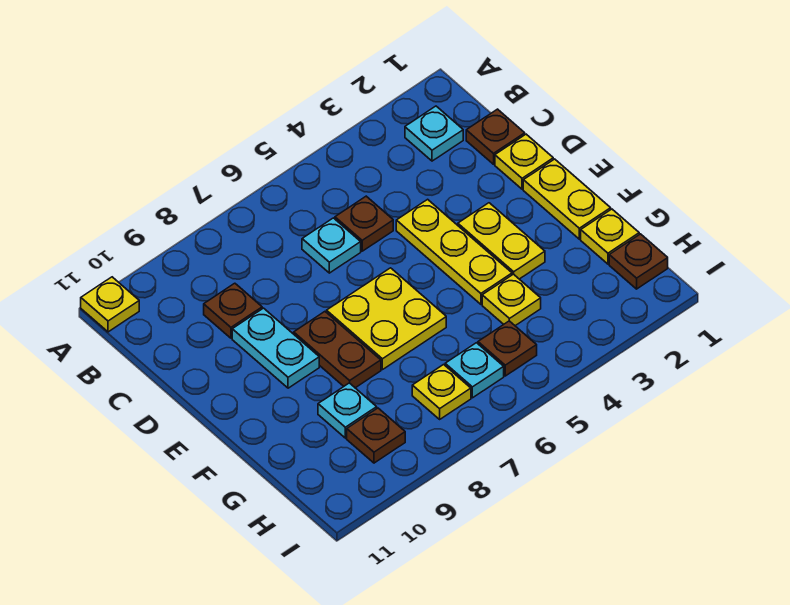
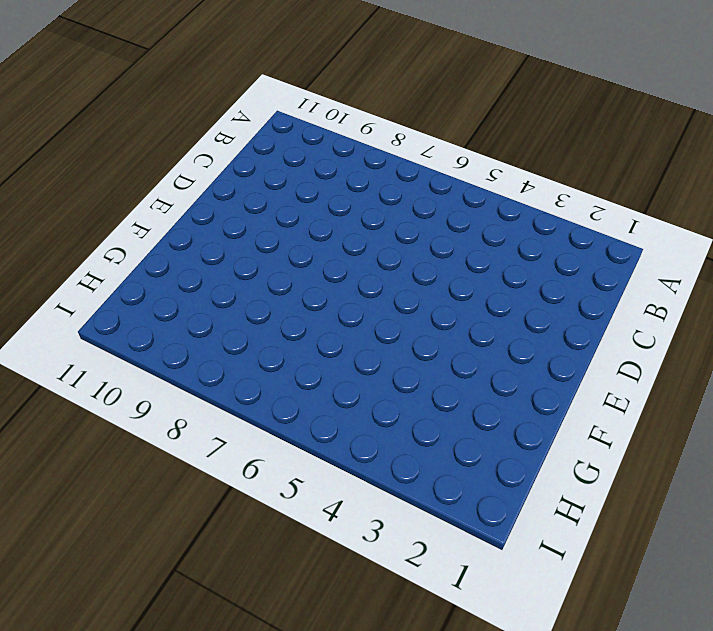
none -> yellow plate A11 level 1
none -> cyan plate B2 level 1
none -> brown plate C1 level 1

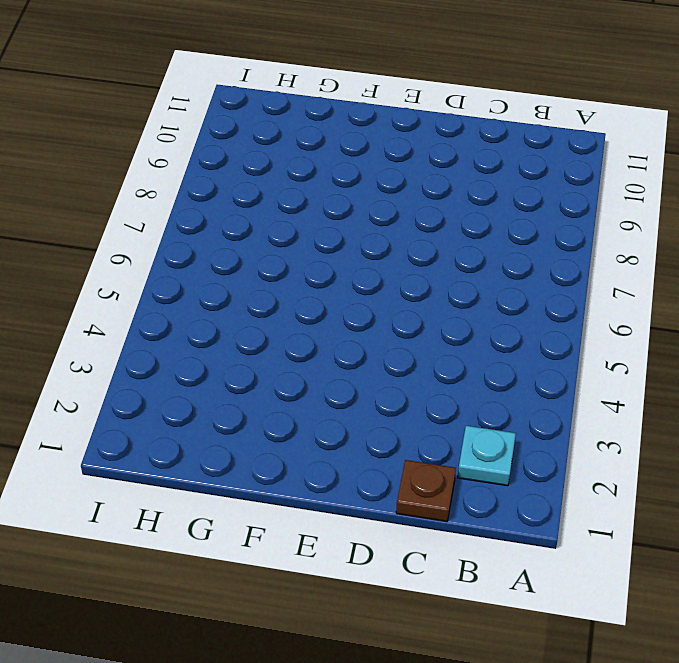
none -> yellow plate A11 level 1
none -> brown plate C5 level 1
none -> cyan plate C6 level 1

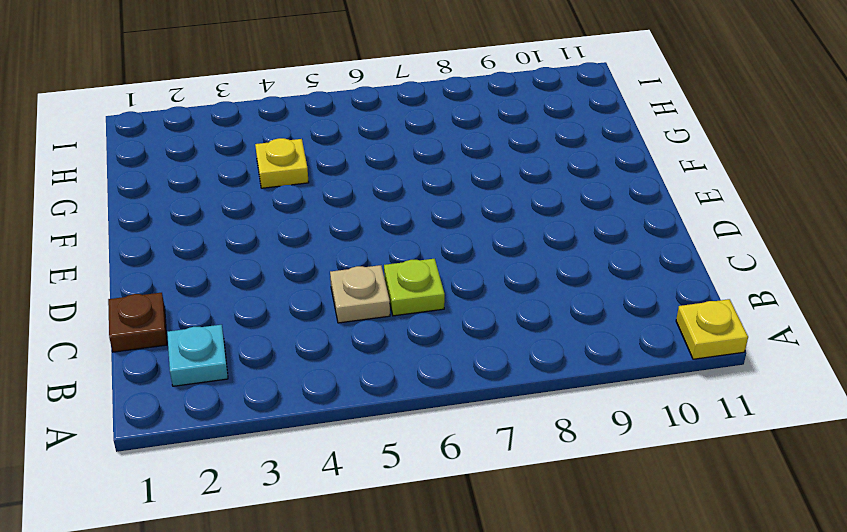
tan plate C5 level 1 -> brown plate C5 level 1
lime plate C6 level 1 -> cyan plate C6 level 1
none -> brown plate C9 level 1
none -> yellow plate D1 level 1
none -> yellow plate D4:F4 level 1

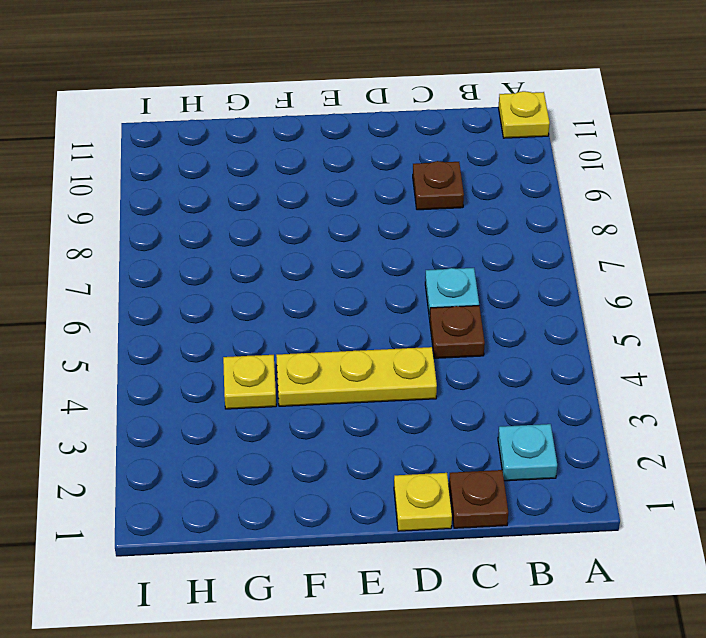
none -> cyan plate D9:E9 level 1
none -> yellow plate E1:F1 level 1
none -> yellow plate E3:F3 level 1

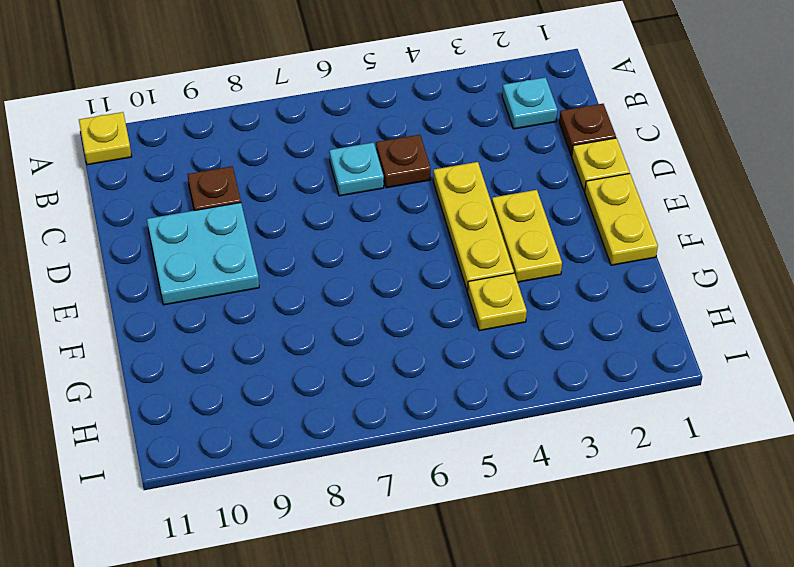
cyan plate D9:E10 level 1 -> cyan plate D9:E9 level 1
none -> yellow plate E6:F7 level 1
none -> brown plate E8:F8 level 1
none -> yellow plate G1 level 1

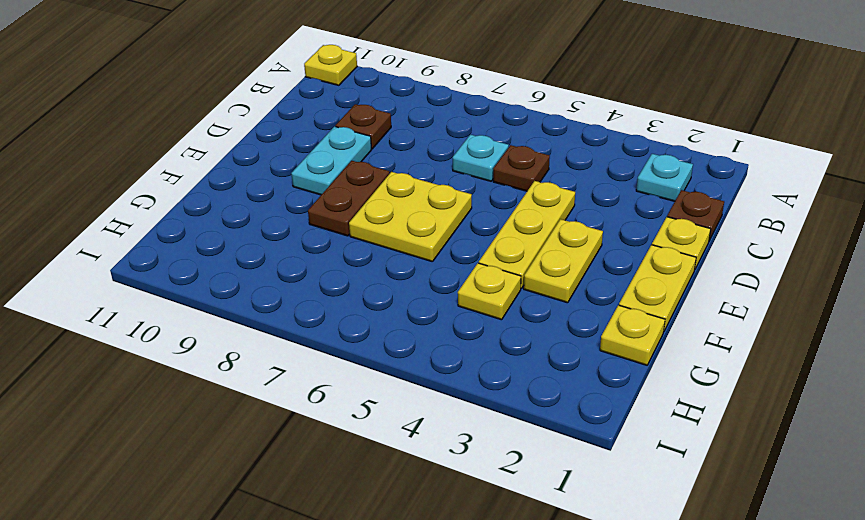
none -> cyan plate G9 level 1
none -> brown plate H1 level 1
none -> brown plate H5 level 1

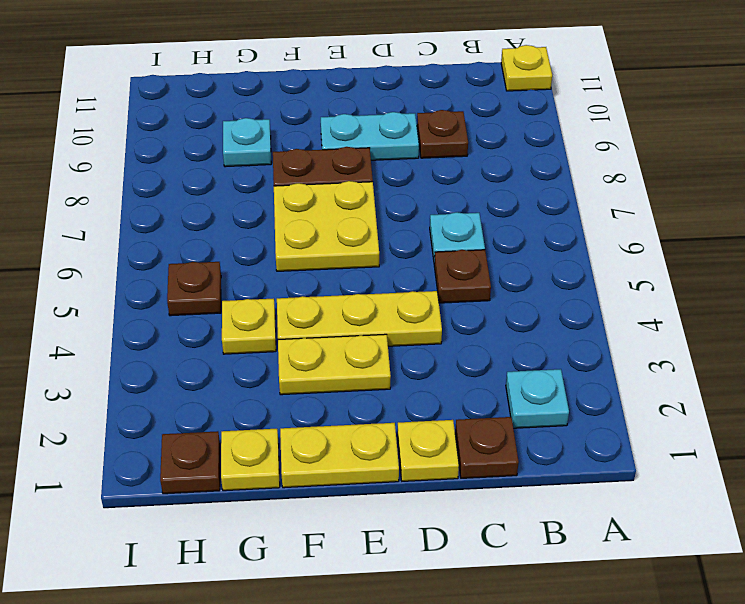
none -> cyan plate H6 level 1
none -> yellow plate H7 level 1
none -> brown plate H9 level 1

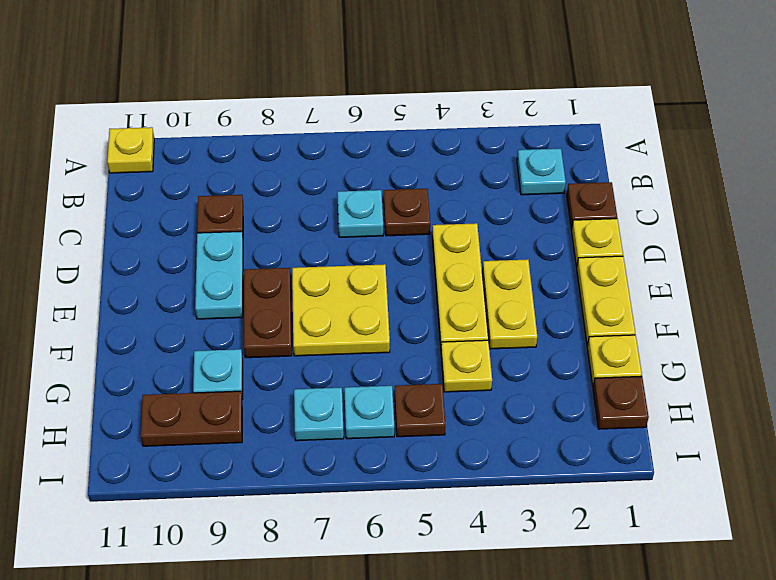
cyan plate H7 level 1 -> yellow plate H7 level 1
brown plate H9:H10 level 1 -> brown plate H9 level 1

